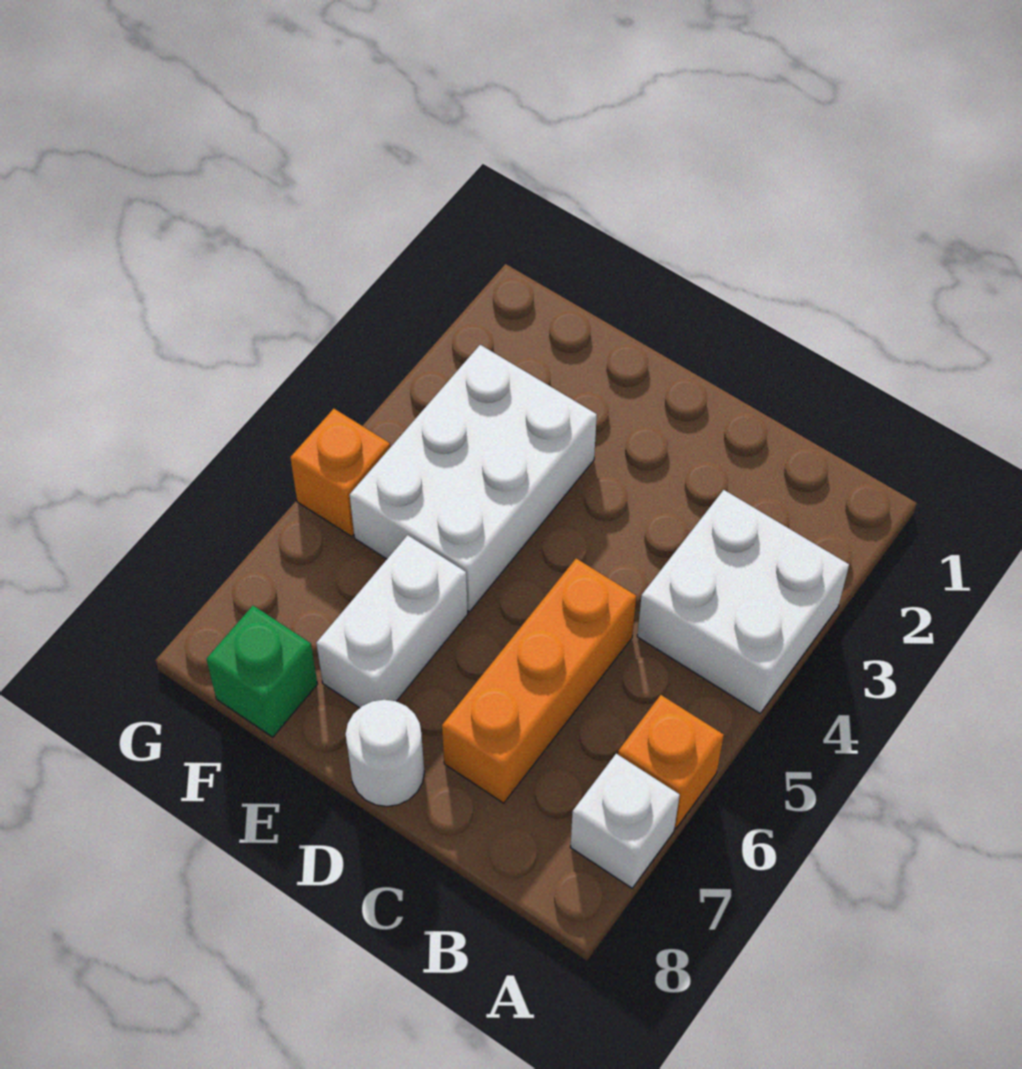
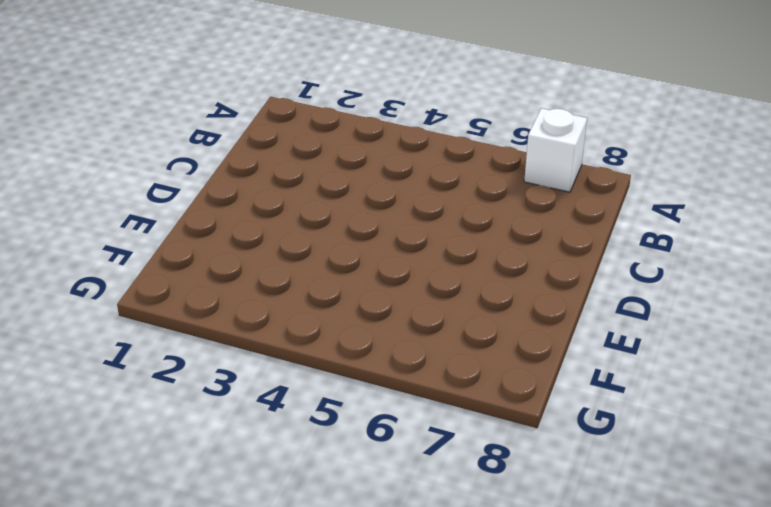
none -> white brick A3:B4 level 1
none -> orange brick A6 level 1

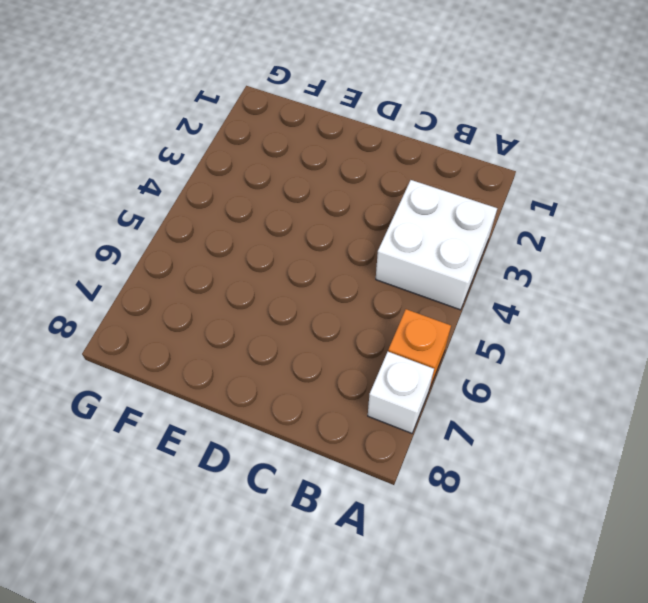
none -> orange brick C5:C7 level 1
none -> white round brick D8 level 1

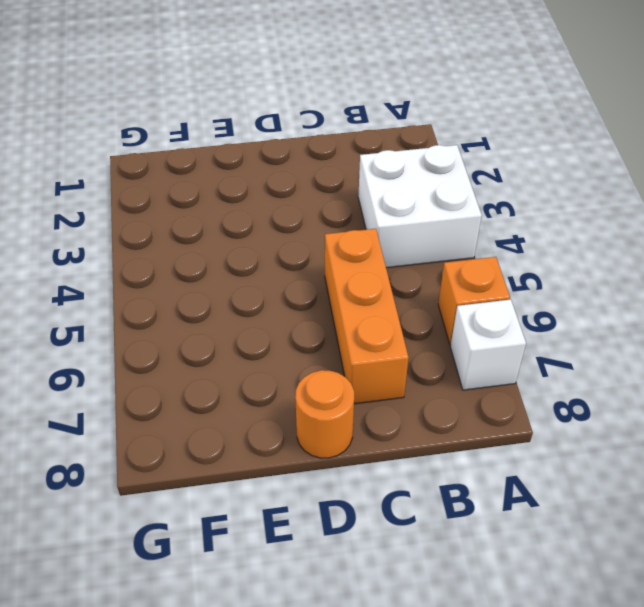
orange round brick D8 level 1 -> white round brick D8 level 1
none -> white brick E3:F5 level 1
none -> white brick E6:E7 level 1

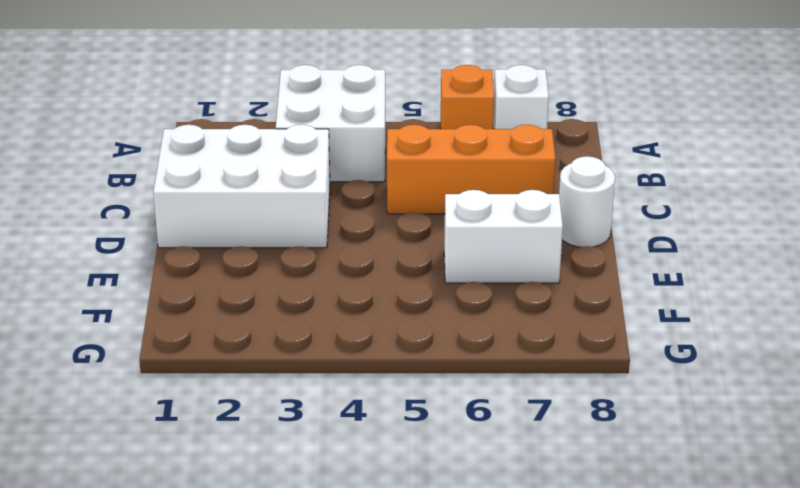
white brick C1:D3 level 1 -> white brick E3:F5 level 1
none -> green brick F8 level 1
none -> orange brick G5 level 1

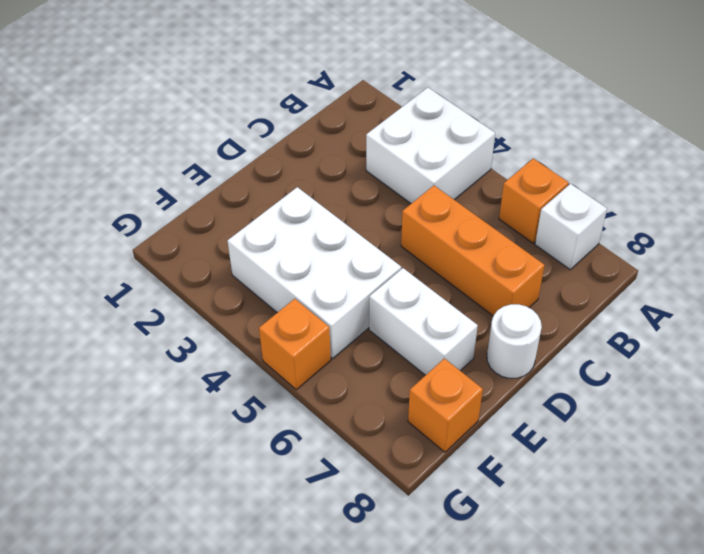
orange brick F8 level 1 -> green brick F8 level 1

